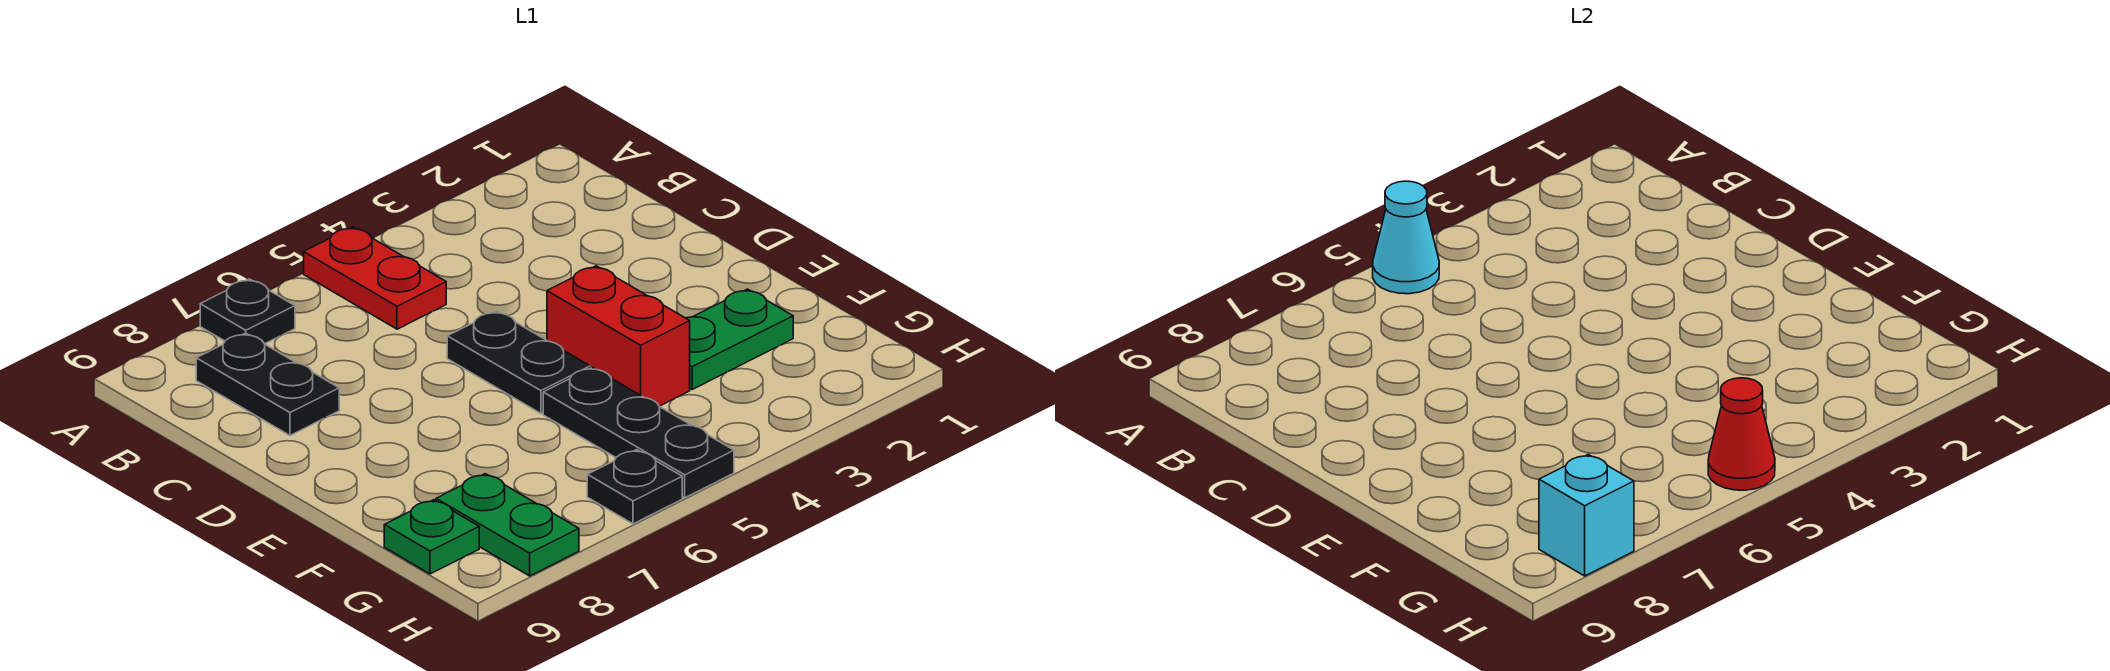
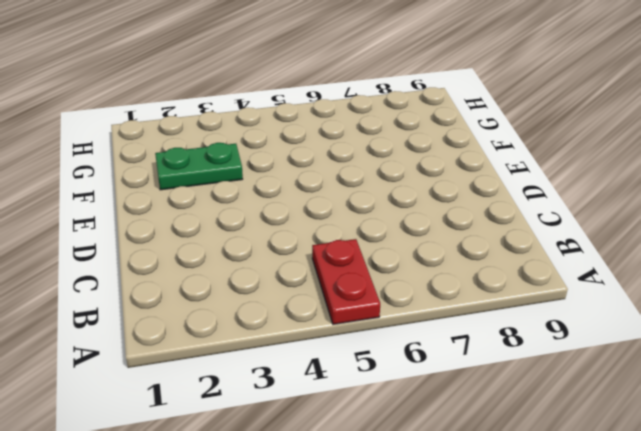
none -> black plate A7 level 1
none -> black plate B8:C8 level 1
none -> black plate D5:E5 level 1

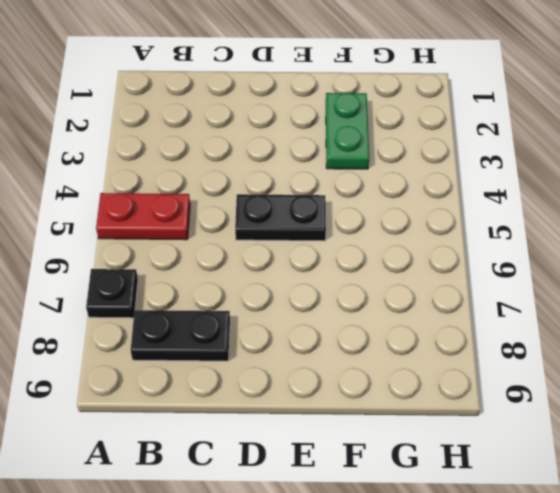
none -> red brick E4:F4 level 1
none -> black plate F5:H5 level 1
none -> green plate G8:H8 level 1

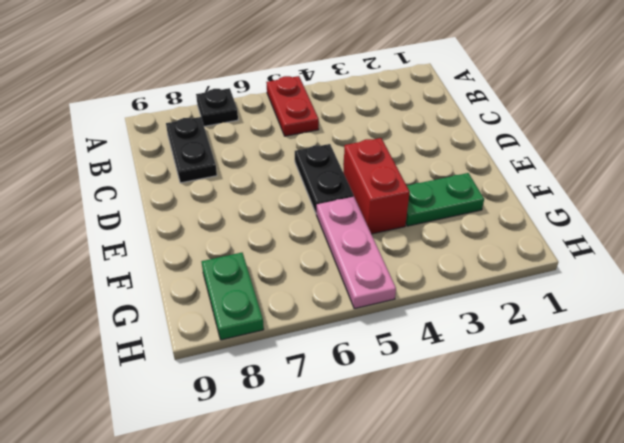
pink plate F5:H5 level 1 -> black plate F5:H5 level 1
none -> green plate G9 level 1
none -> black plate H6 level 1
none -> cyan cone A5 level 2

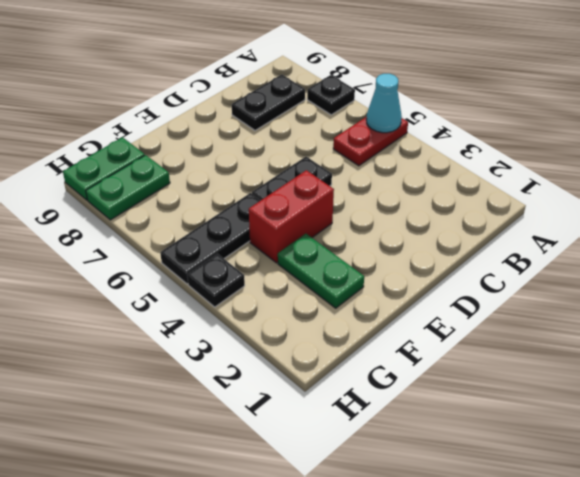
green plate G9:H9 level 1 -> green plate G9 level 1
black plate H4 level 1 -> black plate H6 level 1
none -> red cone H5 level 2
none -> cyan brick H8 level 2

